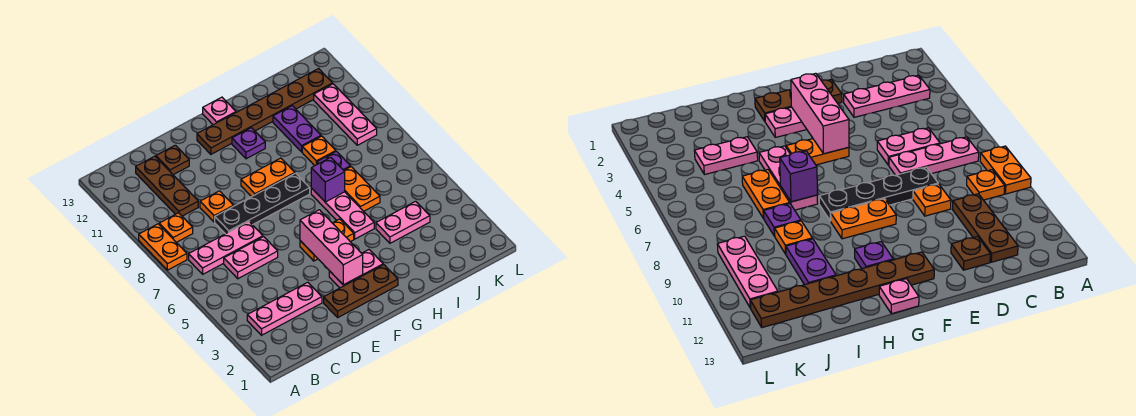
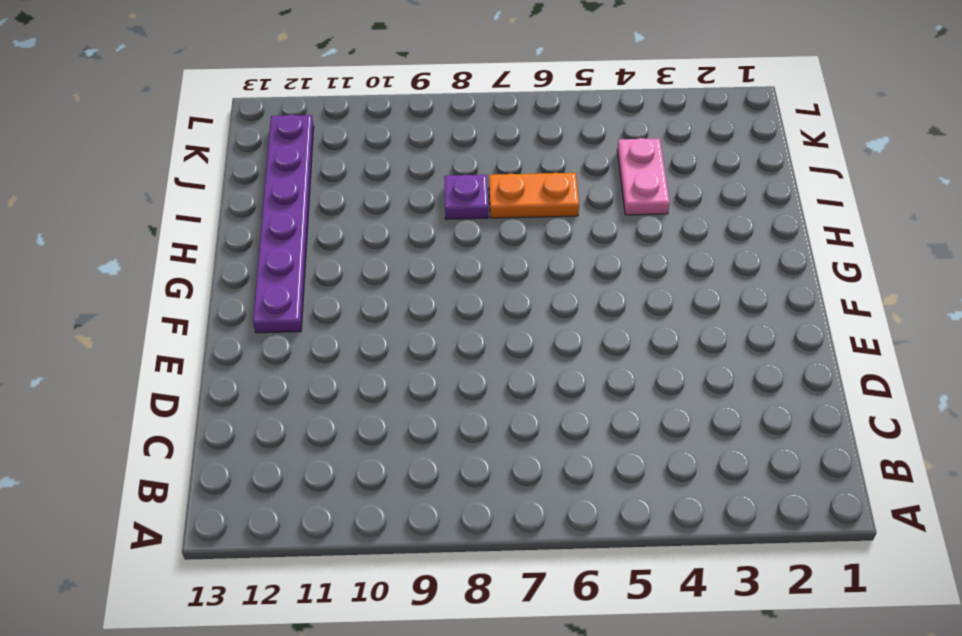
purple plate F12:K12 level 1 -> brown plate F12:K12 level 1
none -> orange plate A8:A9 level 1
none -> pink plate B3:D3 level 1
none -> pink plate B7:D7 level 1

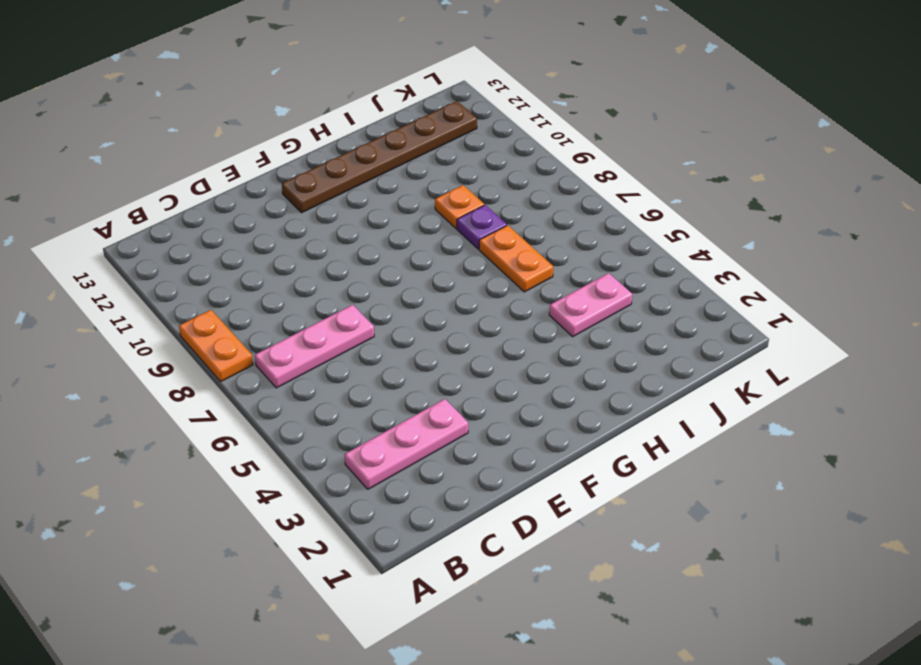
none -> orange plate B9 level 1
none -> pink plate C6:D6 level 1
none -> brown plate C10:C12 level 1

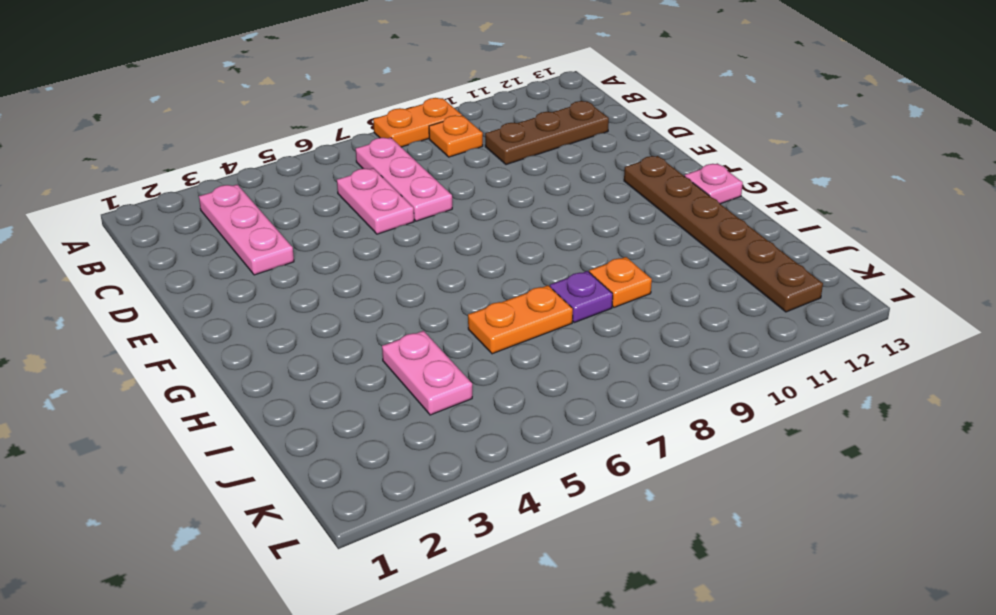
none -> black plate D8:G8 level 1
none -> orange plate D9 level 1
none -> brown plate D12 level 1

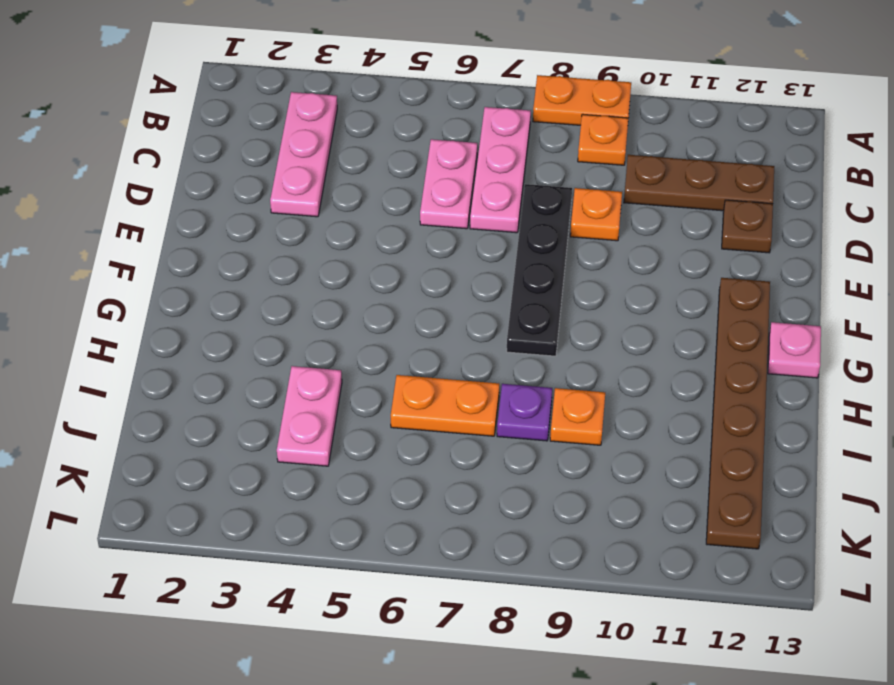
none -> brown plate E2:G2 level 1
none -> pink plate F3:G3 level 1
none -> orange plate F5:G5 level 1

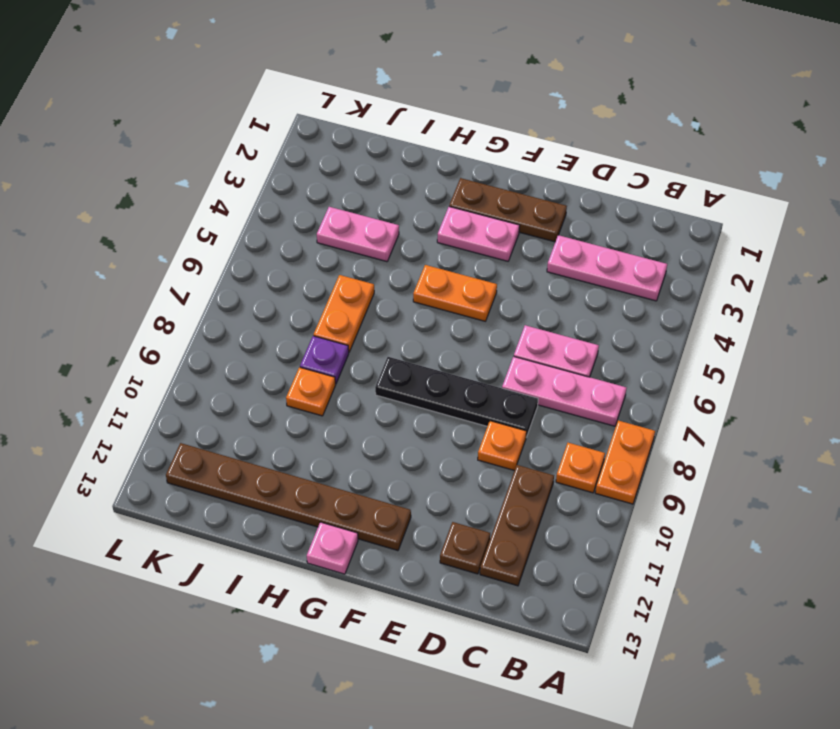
none -> orange plate F9:G9 level 1
none -> purple plate G11 level 1
none -> pink plate H5:H7 level 1

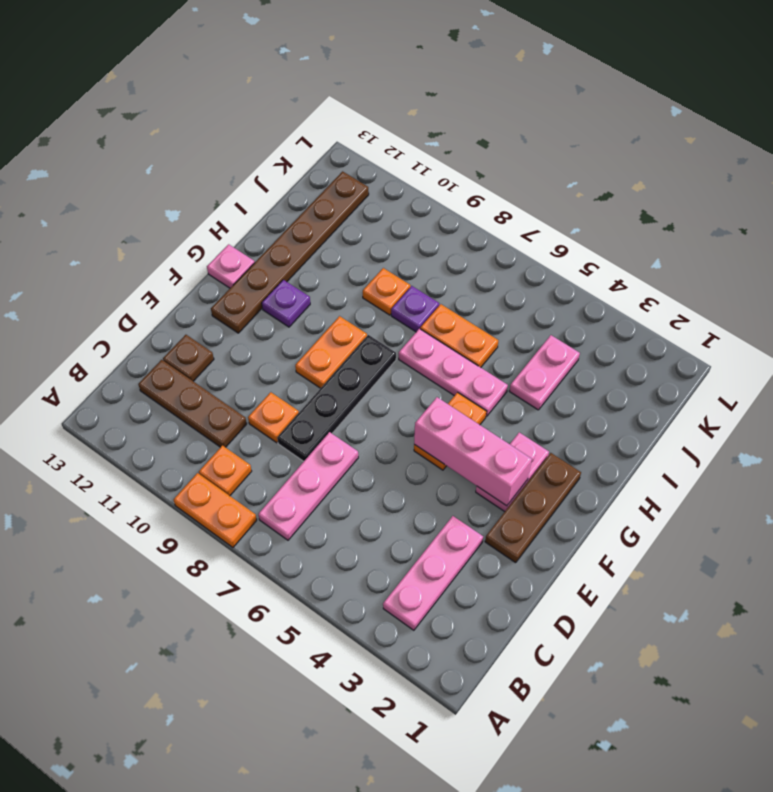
none -> pink plate C6:D6 level 1
none -> purple plate I10:I11 level 1
none -> pink plate K9:K11 level 1

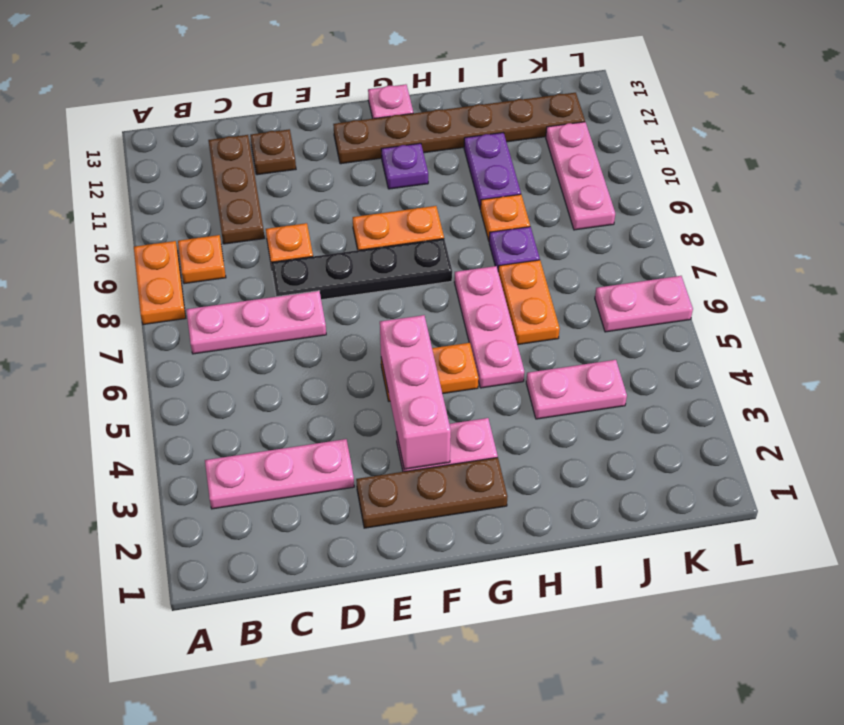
pink plate K6:L6 level 1 -> pink plate C6:D6 level 1
none -> purple brick H7 level 2

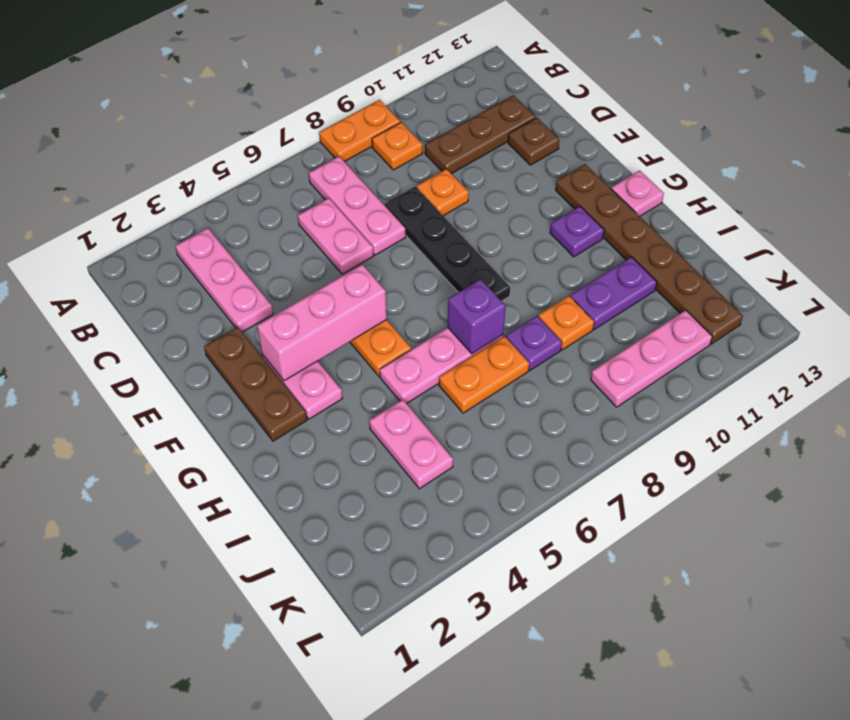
none -> orange plate F9:G9 level 1

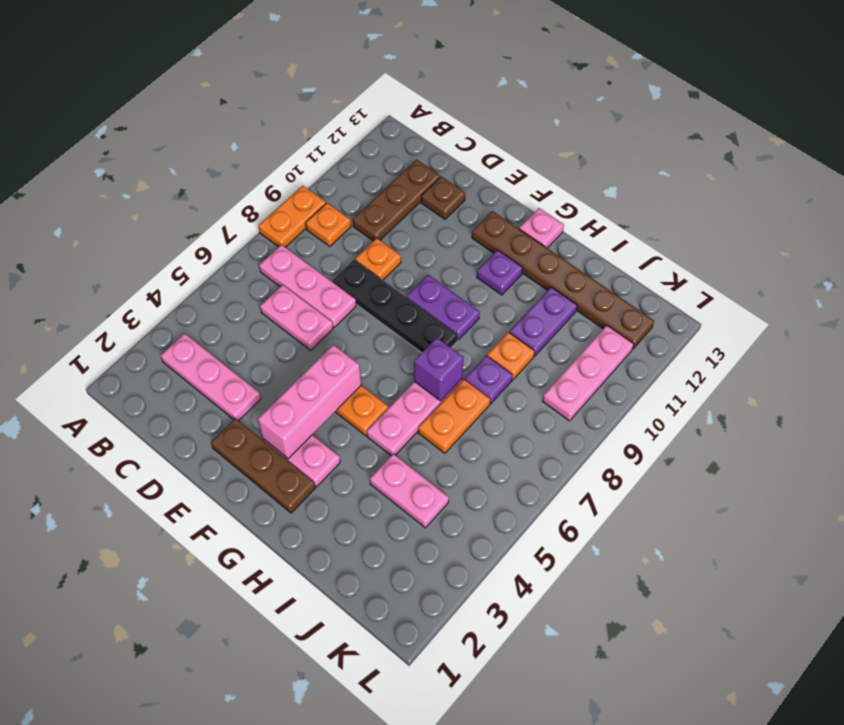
purple plate F9:G9 level 1 -> orange plate F9:G9 level 1

